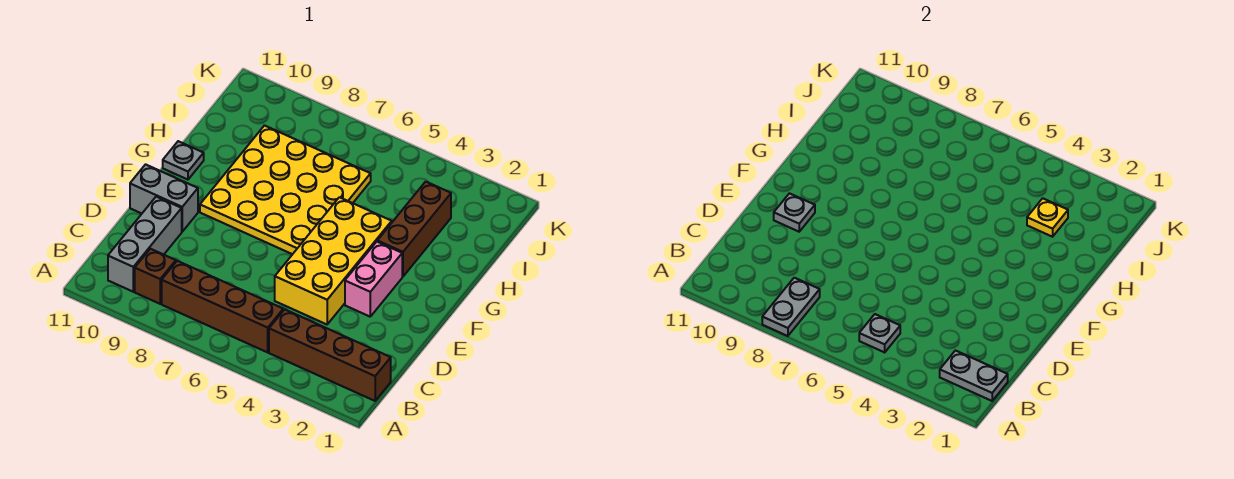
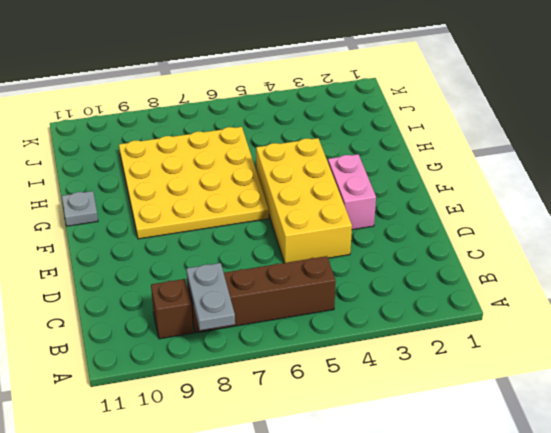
none -> brown brick B1:B4 level 1
none -> grey brick B10:D10 level 1
none -> grey brick E10:E11 level 1

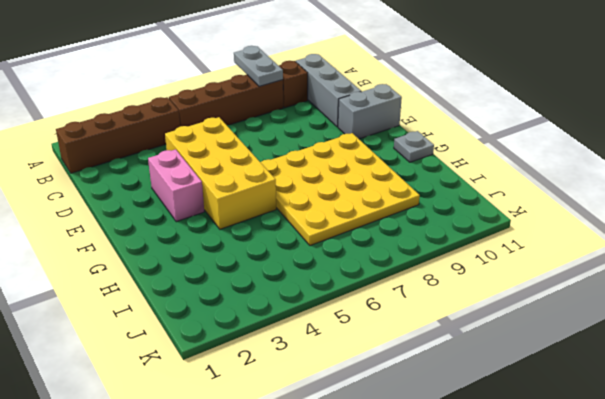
none -> brown brick G3:I3 level 1
none -> grey plate B1:B2 level 2
none -> grey plate B5 level 2

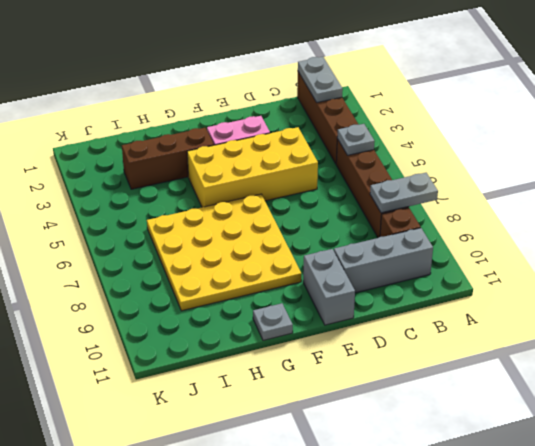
none -> grey plate E10 level 2
none -> yellow plate I3 level 2

